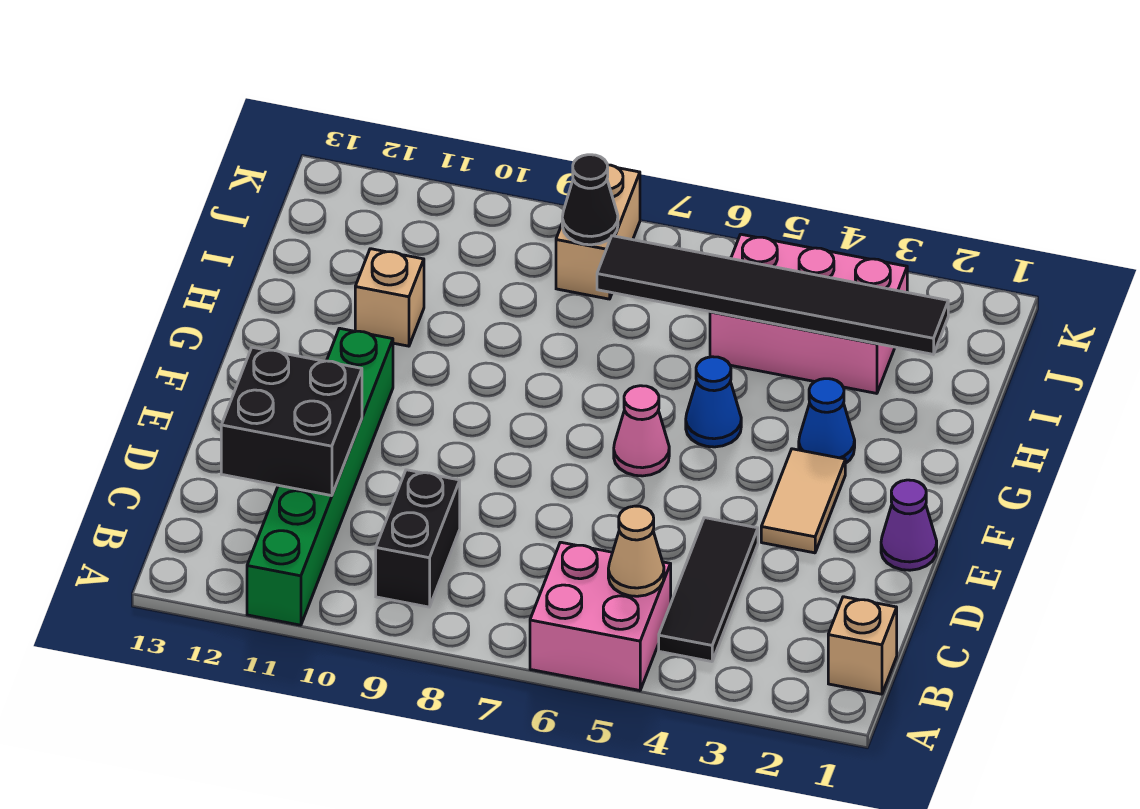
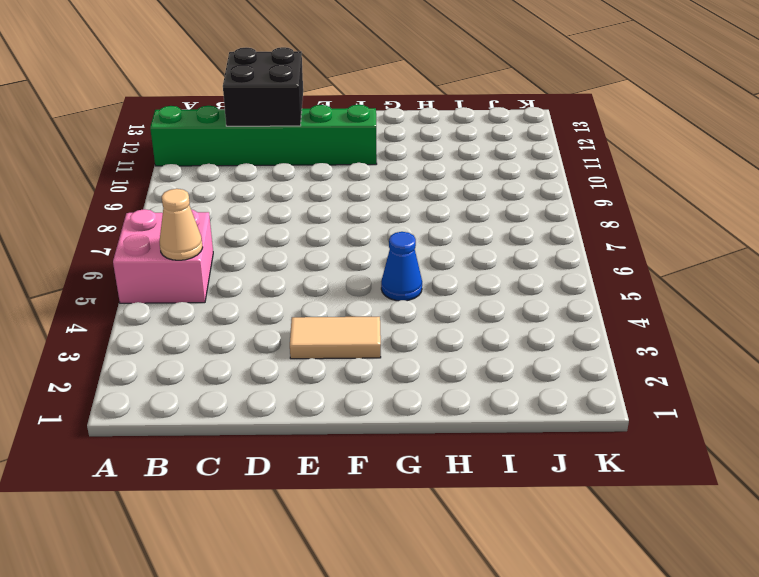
none -> tan brick B1 level 1
none -> black tile B4:D4 level 1
none -> black brick B9:C9 level 1

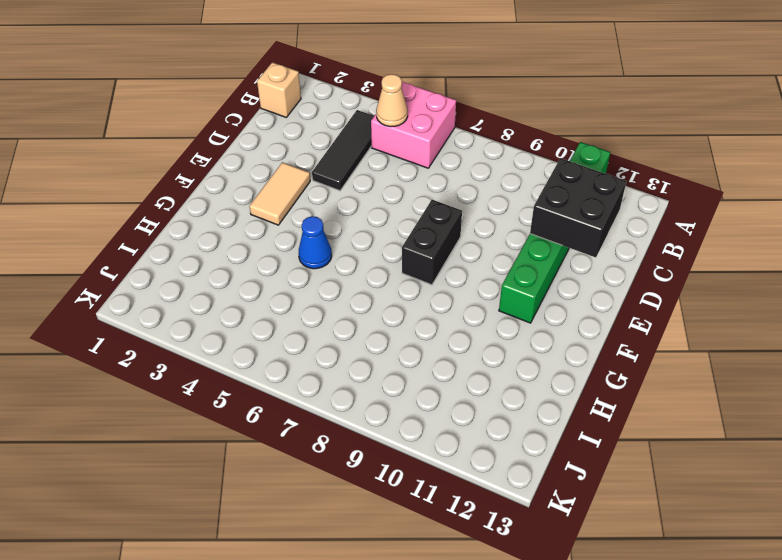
black brick E8:F8 level 1 -> black brick B9:C9 level 1
none -> purple cone E1 level 1
none -> pink cone F6 level 1
none -> blue cone G3 level 1

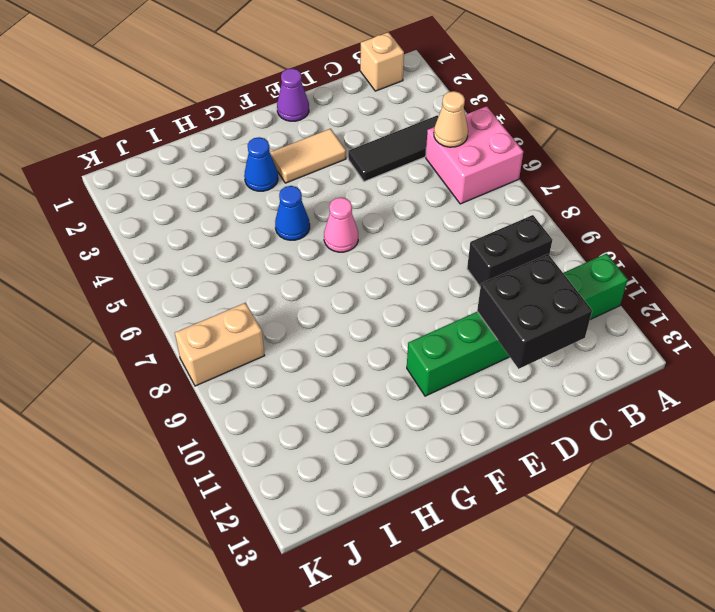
none -> tan brick H11 level 1
none -> pink brick I3:J5 level 1
none -> black tile I2:I7 level 2

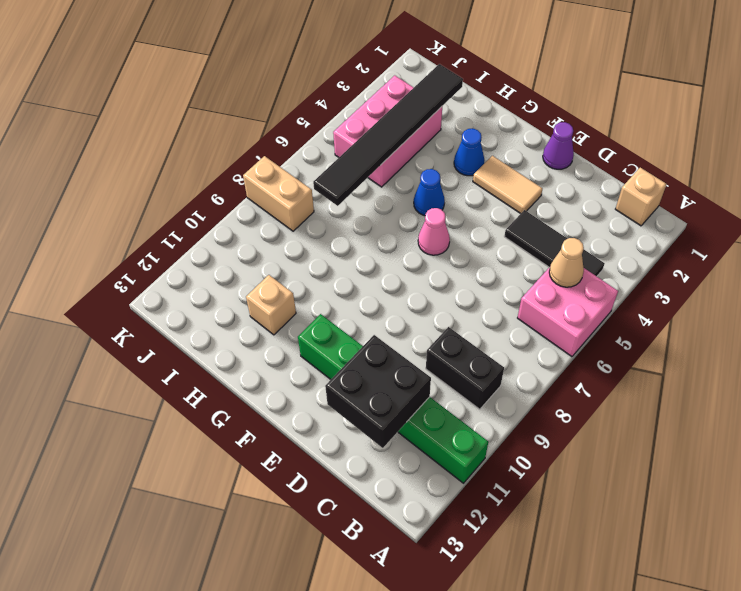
none -> black cone J8 level 2

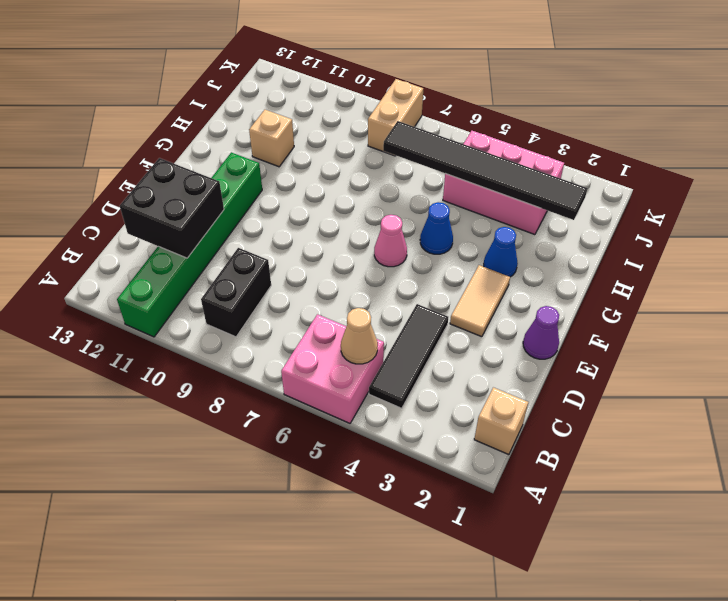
none -> black cone J8 level 2

